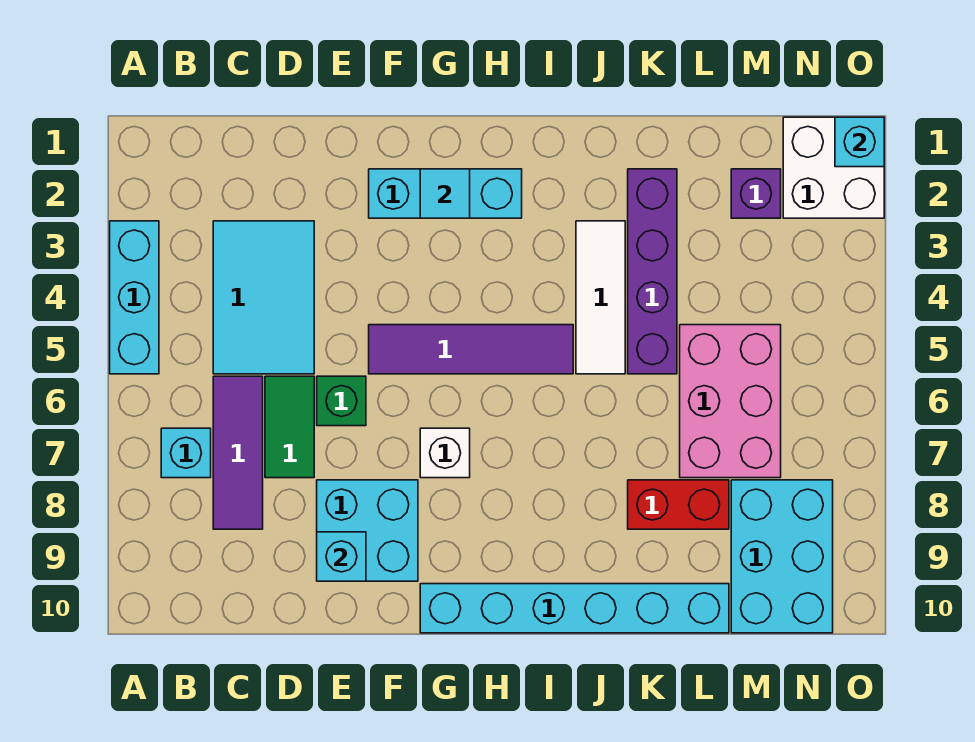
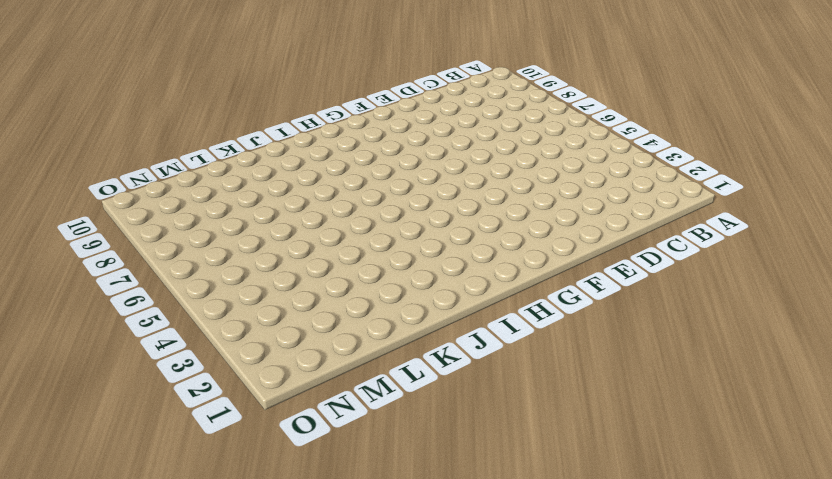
none -> cyan brick A3:A5 level 1
none -> cyan brick B7 level 1
none -> cyan tile C3:D5 level 1

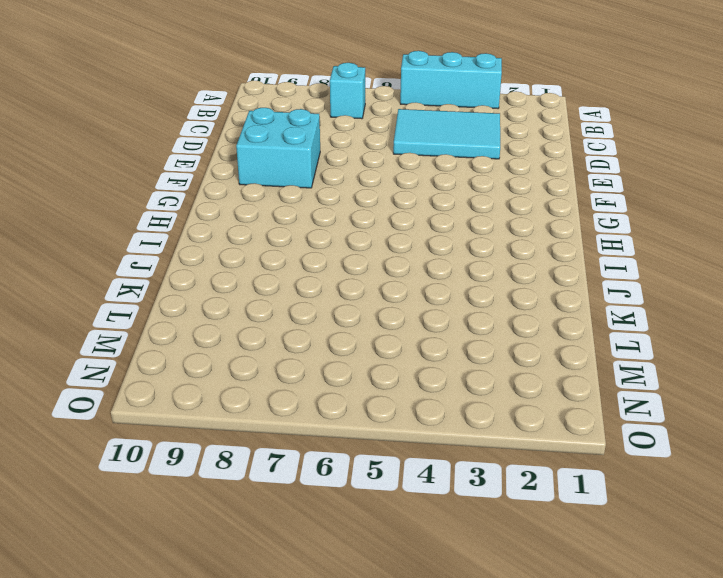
none -> purple tile C6:C8 level 1
none -> green tile D6:D7 level 1
none -> green brick E6 level 1

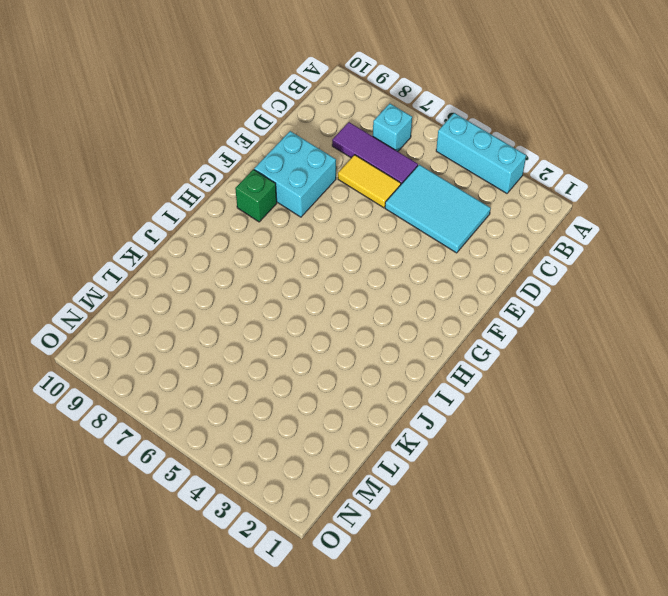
yellow tile D6:D7 level 1 -> green tile D6:D7 level 1
green brick G9 level 1 -> green brick E6 level 1
none -> cyan brick F2:H2 level 1
none -> purple tile F5:I5 level 1
none -> white brick G7 level 1

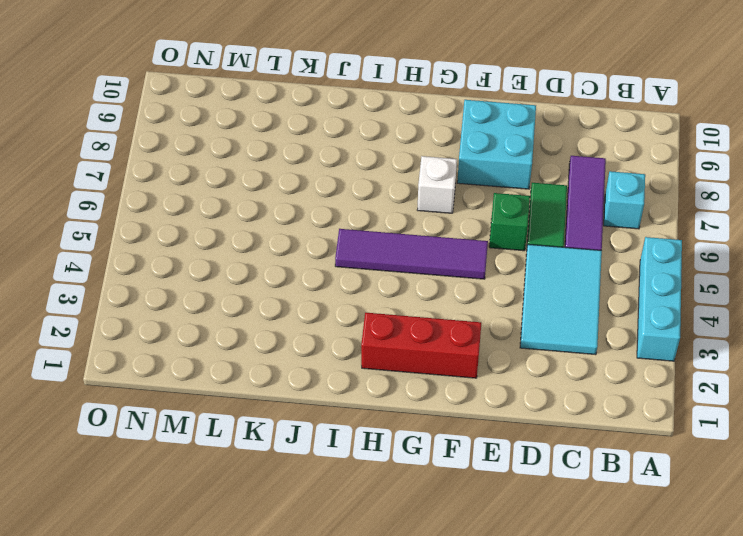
red brick F2:H2 level 1 -> cyan brick F2:H2 level 1
none -> cyan brick G10:L10 level 1
none -> white tile J3:J5 level 1
none -> purple brick K2:K5 level 1

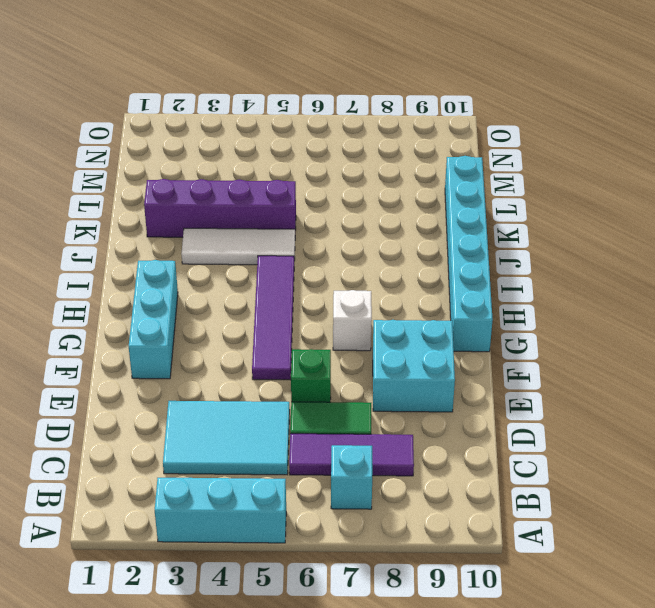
none -> red brick K8:L8 level 1
none -> pink brick L5:M7 level 1
none -> purple brick M2 level 1

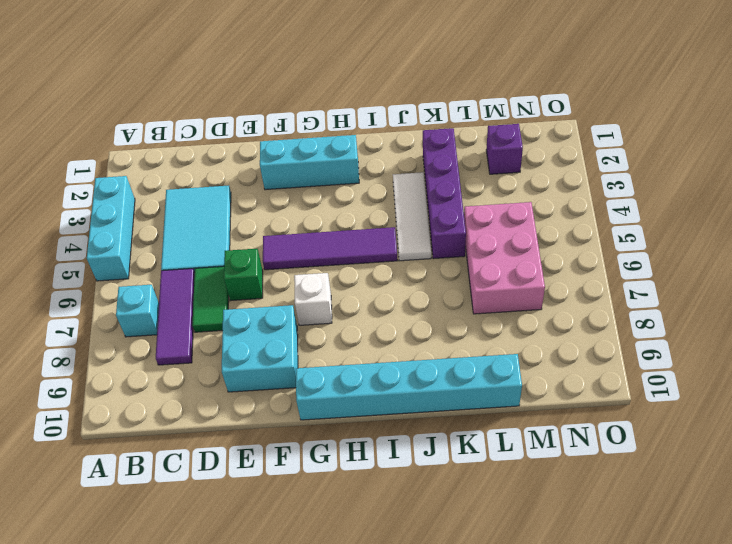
none -> red brick K8:L8 level 1
none -> cyan brick M8:N10 level 1
none -> white brick N1:O2 level 1

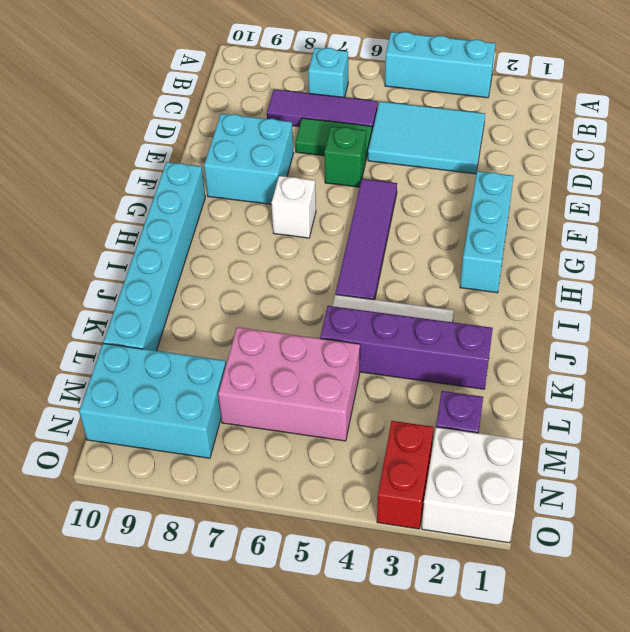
red brick N3:O3 level 1 -> red brick K8:L8 level 1
none -> cyan brick E9 level 2
none -> cyan tile G2 level 2
none -> cyan brick O1 level 2

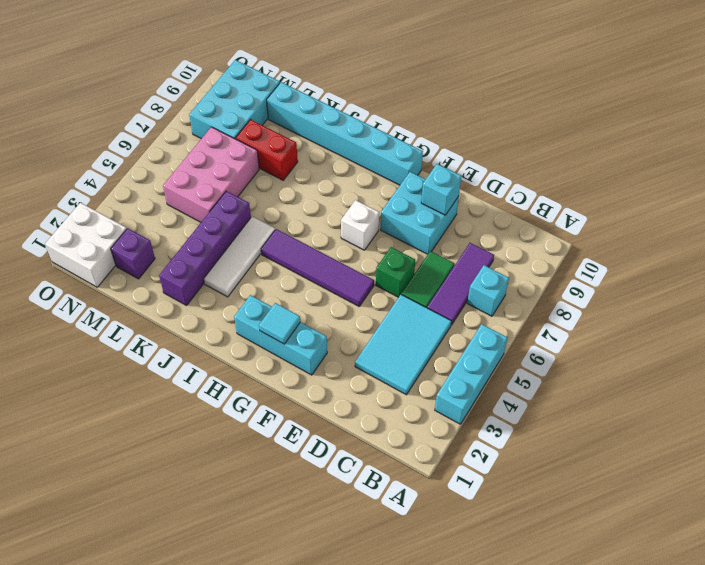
none -> cyan brick O1 level 2

